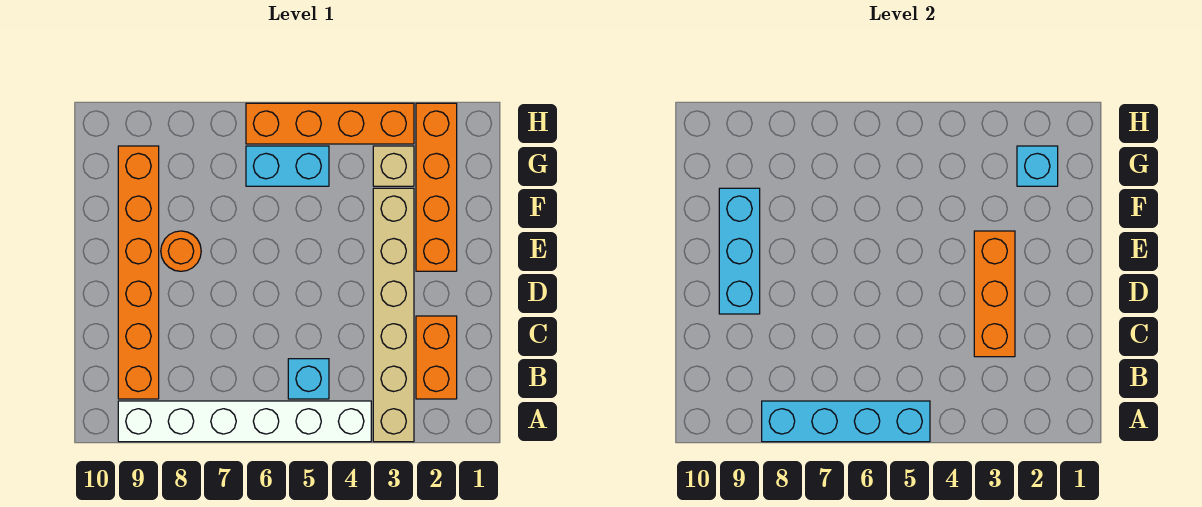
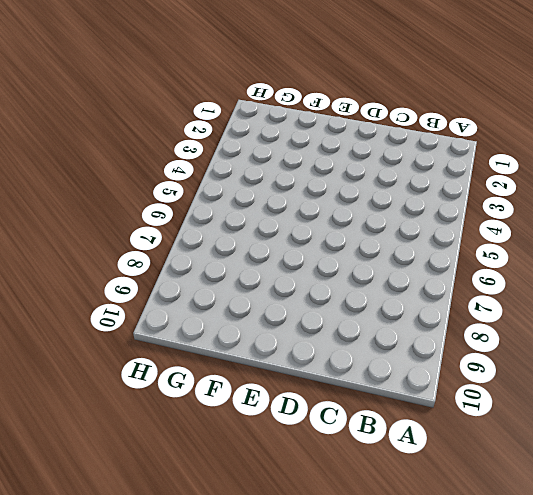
none -> tan brick A3:F3 level 1
none -> white brick A4:A9 level 1
none -> orange brick B2:C2 level 1

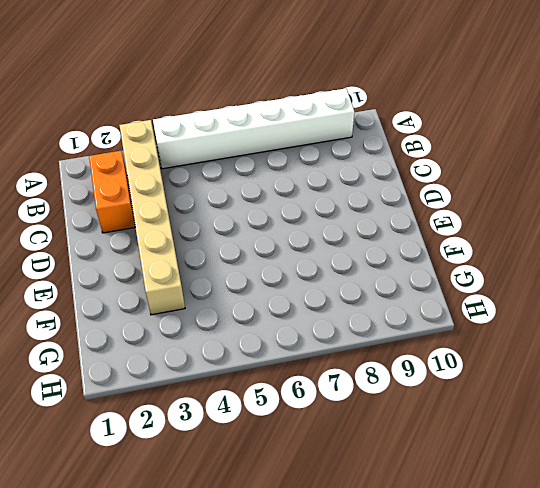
none -> cyan brick B5 level 1
none -> orange brick B9:G9 level 1
none -> orange brick E2:H2 level 1

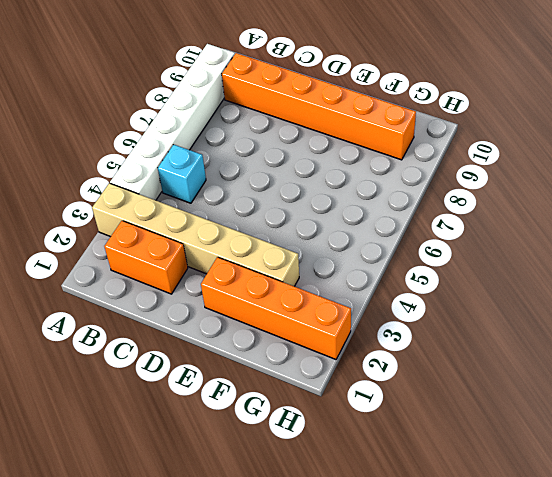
none -> orange round brick E8 level 1
none -> tan brick G3 level 1
none -> cyan brick G5:G6 level 1

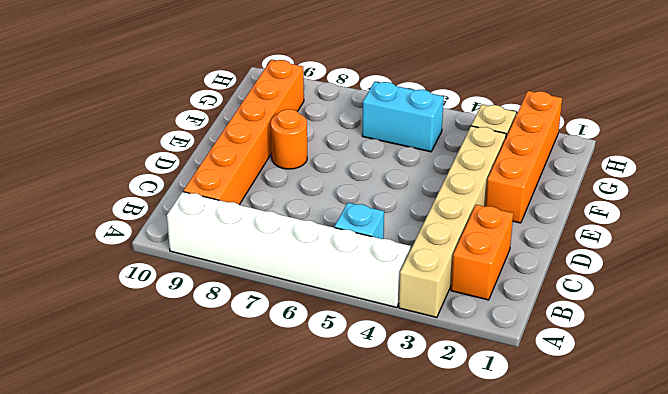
none -> orange brick H3:H6 level 1
none -> cyan brick A5:A8 level 2
none -> orange brick C3:E3 level 2

